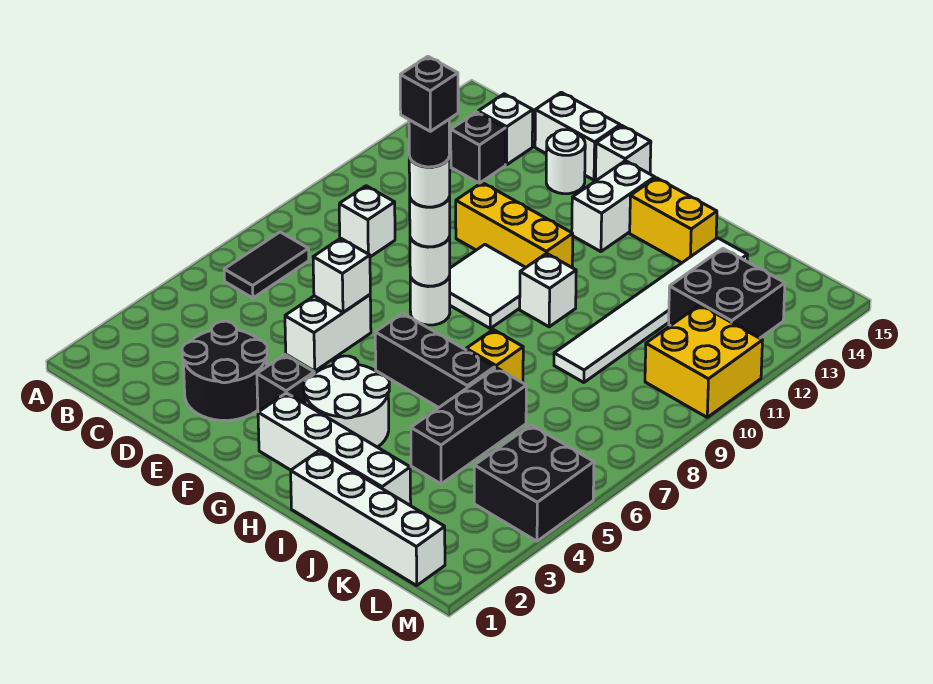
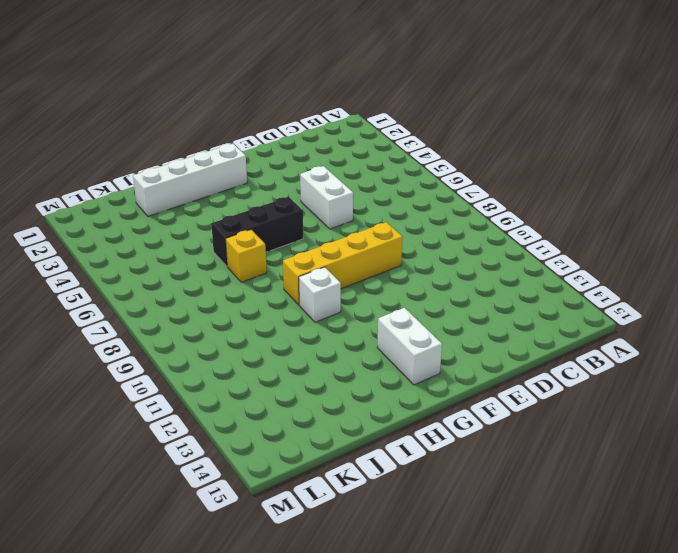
yellow brick E9:H9 level 1 -> white tile F9:G10 level 1
none -> black tile B6:B7 level 1
none -> white brick C9 level 1
none -> black brick C13 level 1
none -> white brick C14 level 1

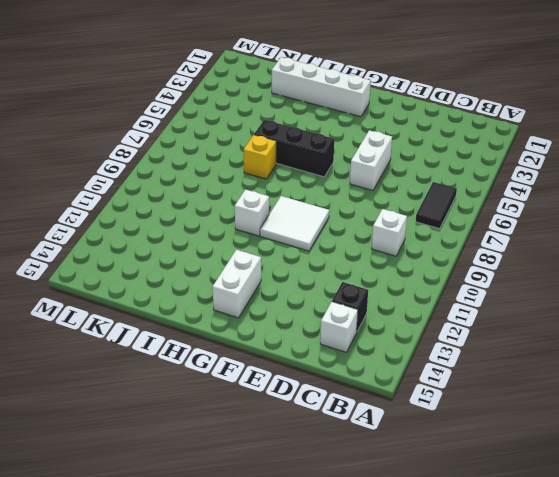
none -> black round brick D2:E3 level 1
none -> white brick D15:E15 level 1
none -> yellow brick E11:G11 level 1
none -> white round brick E14 level 1

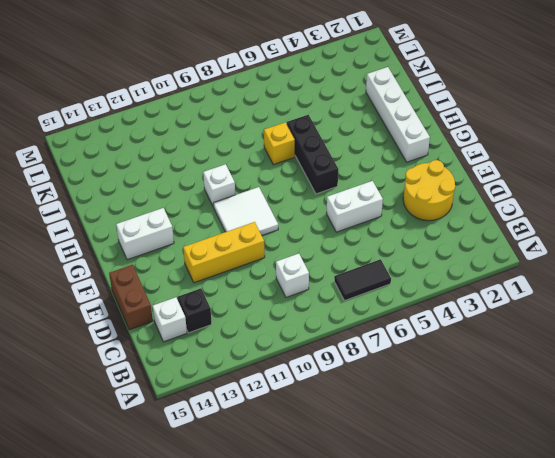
yellow round brick D2:E3 level 1 -> black round brick D2:E3 level 1
brown brick D15:E15 level 1 -> white brick D15:E15 level 1
yellow brick E10:E12 level 1 -> yellow brick E11:G11 level 1
none -> white round brick E14 level 1
none -> black brick F3 level 1
none -> white round brick F8 level 1
none -> white brick F15 level 1

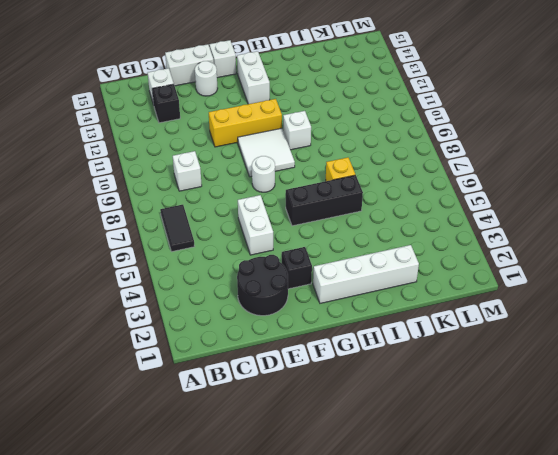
none -> white round brick G3:H4 level 1
none -> yellow brick H14:I14 level 1
none -> white brick I1:L1 level 1
none -> black brick J4:J6 level 1

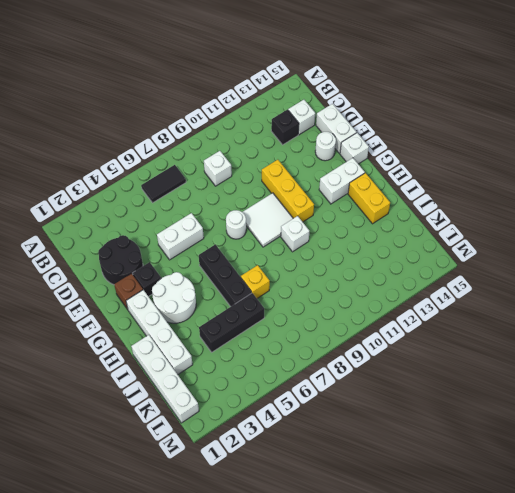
brown brick F2 level 1 -> none
none -> white tile J9:J14 level 1
none -> black brick K12:L13 level 1
none -> black brick L4:M5 level 1
none -> yellow brick L10:M11 level 1

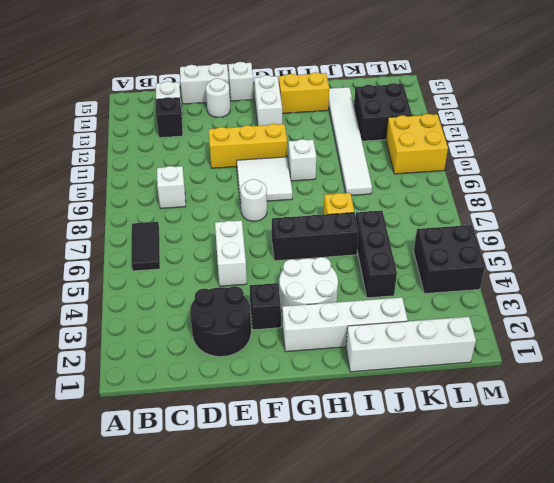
none -> white brick E6 level 2
none -> white round brick F8 level 2
none -> white round brick F8 level 3
none -> white round brick F8 level 4

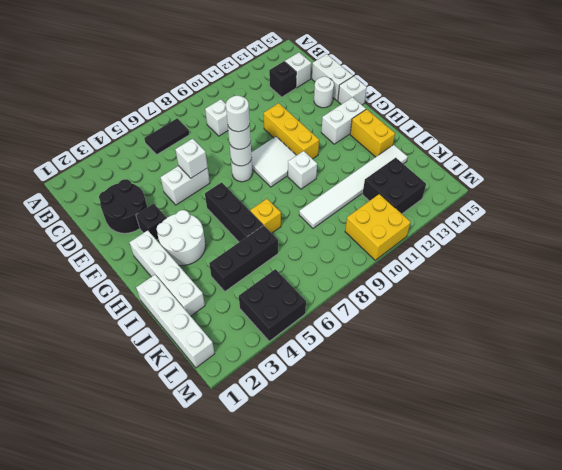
none -> black round brick F8 level 5
none -> black brick F8 level 6

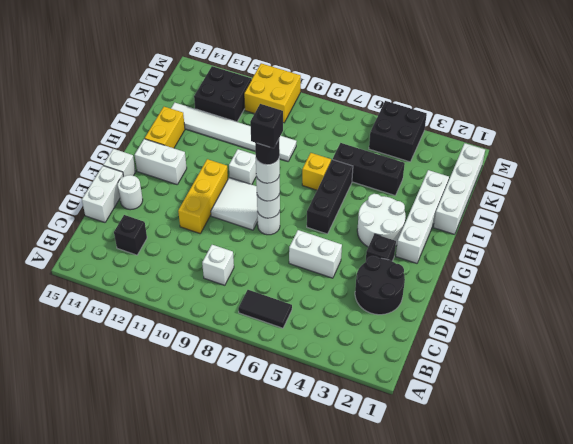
none -> white brick C14 level 1
none -> white brick E6 level 2

